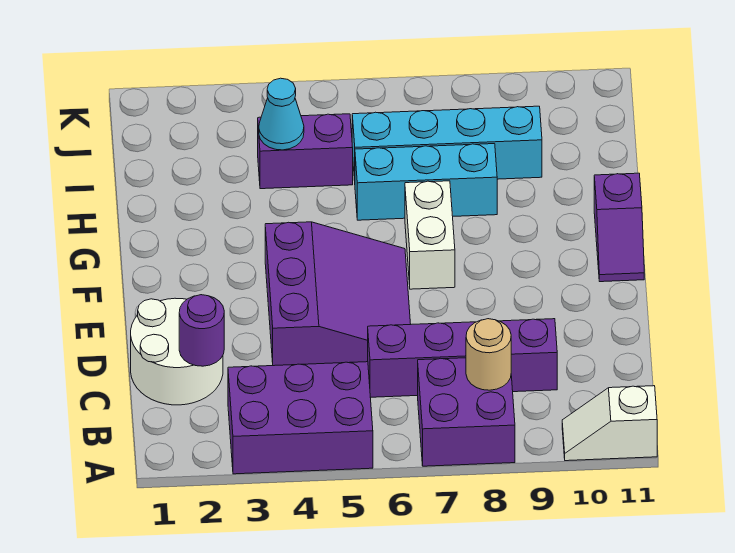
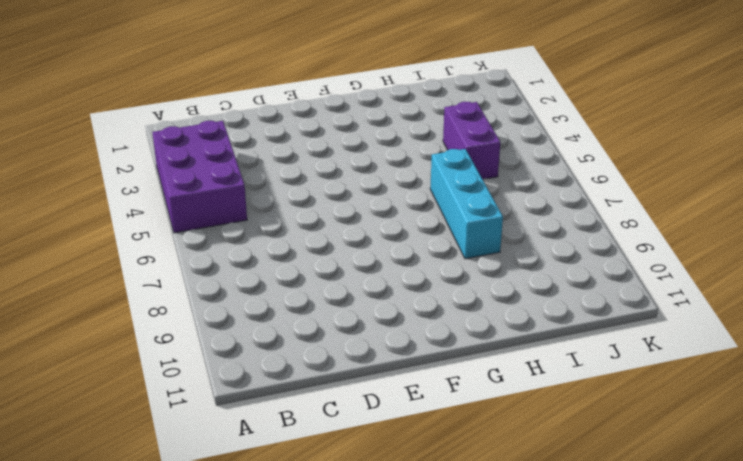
none -> purple brick A7:B8 level 1
none -> white slope A10:A11 level 1 top 11
none -> white round brick C1:D2 level 1

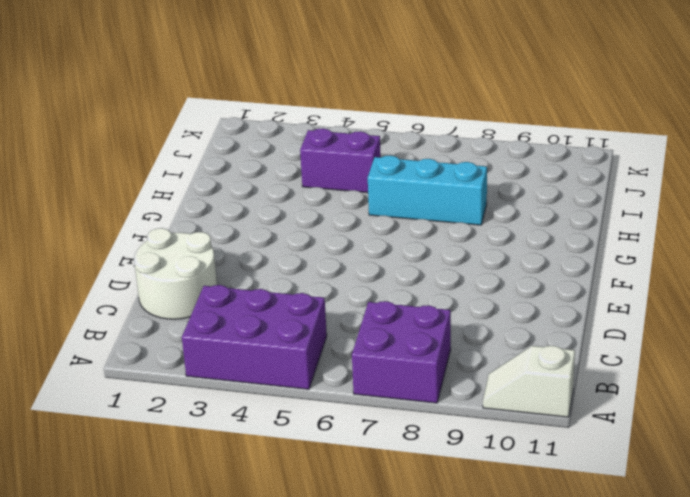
none -> purple brick C6:C9 level 1
none -> purple slope D4:F6 level 1 top 4
none -> white brick F7:G7 level 1

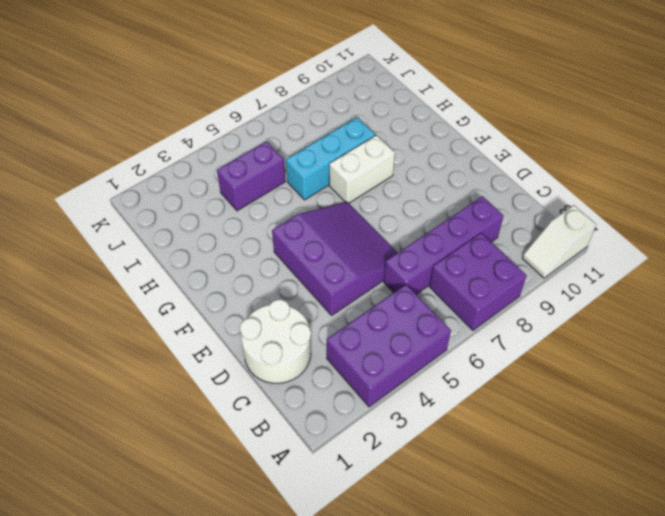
white brick G7:G8 level 1 -> white brick F7:G7 level 1
none -> purple slope F11:G11 level 1 top G
none -> cyan brick I6:I9 level 1
none -> tan round brick B8 level 2

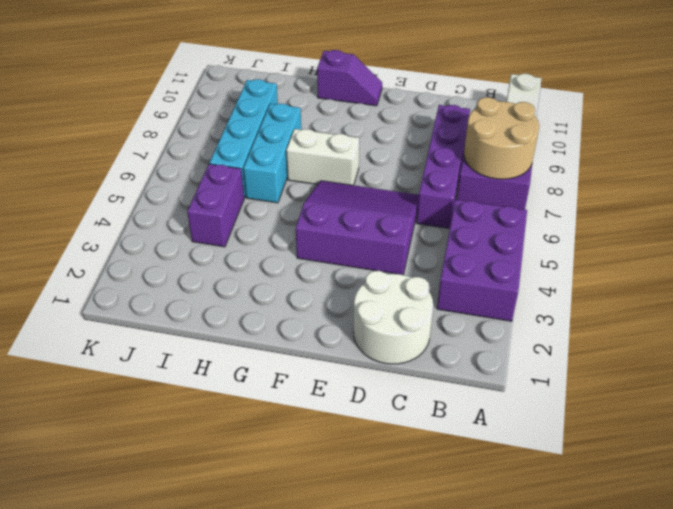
tan round brick A7:B8 level 2 -> tan round brick B8 level 2
none -> purple round brick C2 level 2
none -> cyan cone I4 level 2

